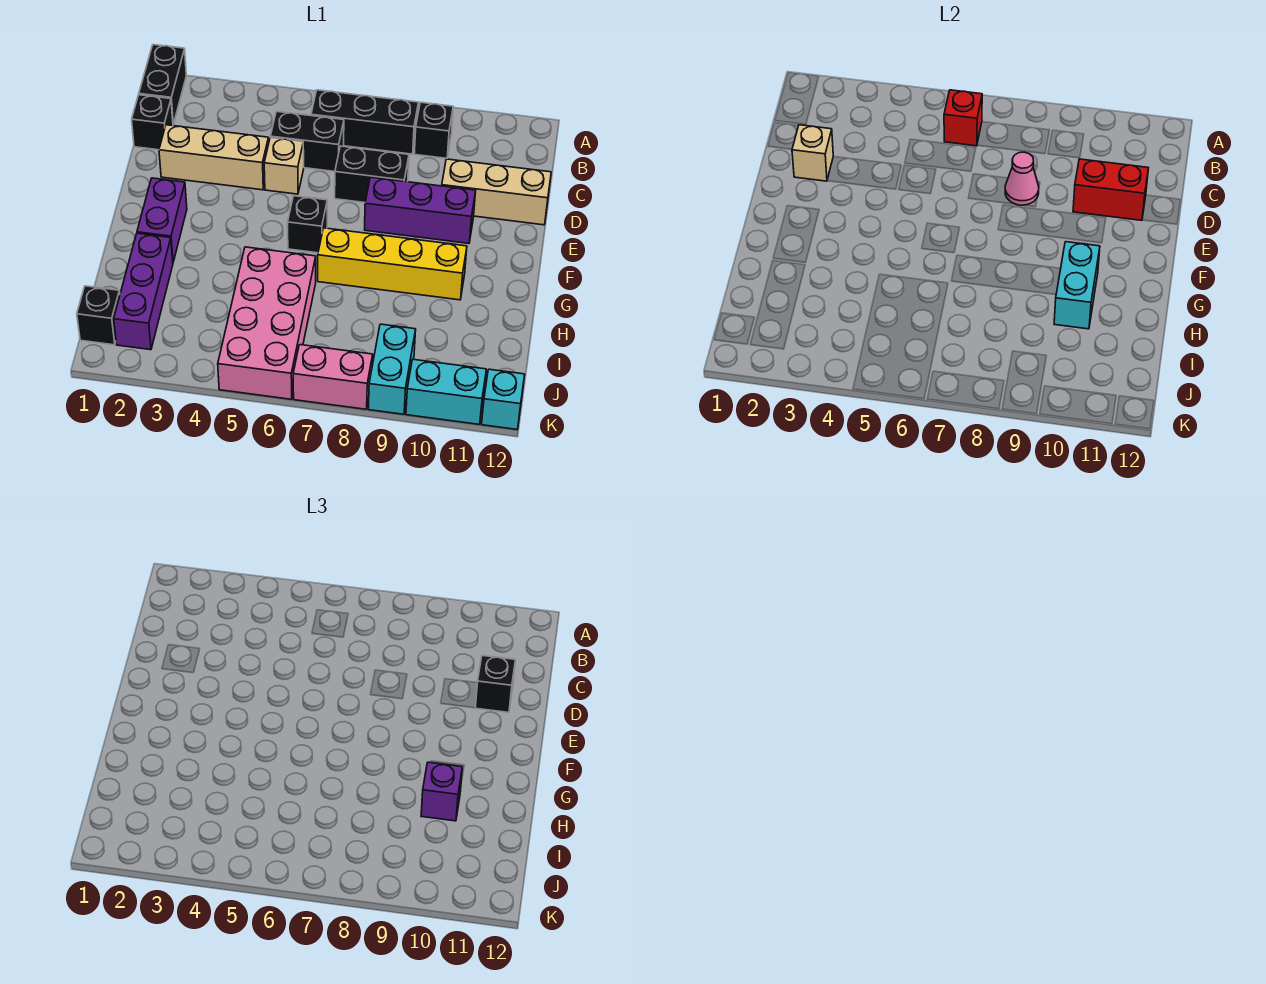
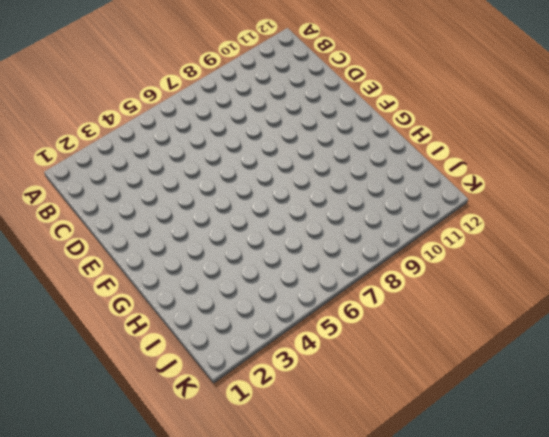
none -> black brick A1:B1 level 1
none -> black brick B6:B8 level 1
none -> black brick B9 level 1

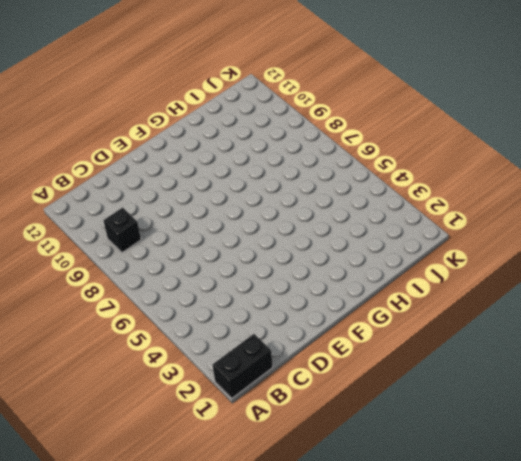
none -> black brick B6:B8 level 1
none -> black brick C1 level 1
none -> black brick C5:C6 level 1

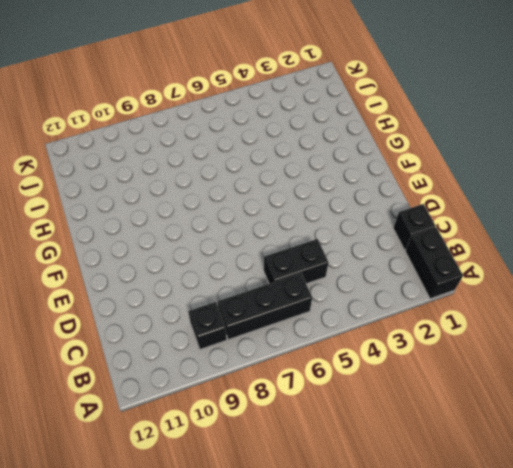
none -> tan brick D2:D4 level 1
none -> tan brick D5 level 1
none -> black brick D7:D8 level 1

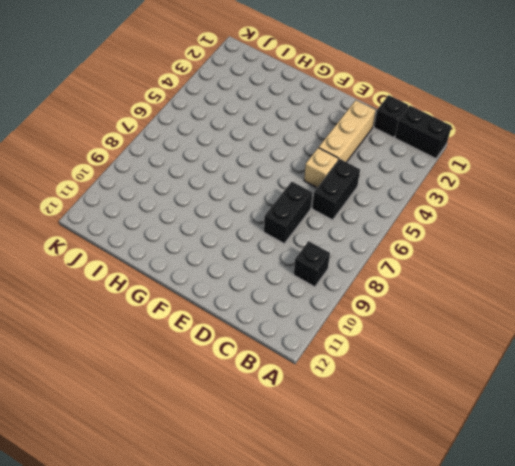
none -> black brick B6:B8 level 1
none -> tan brick D10:D12 level 1
none -> purple brick E8:E10 level 1

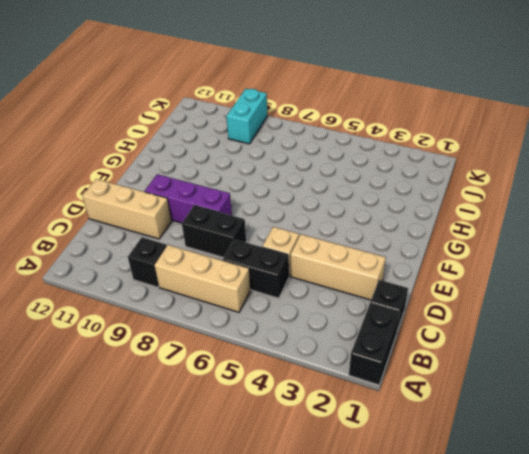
tan brick B6:B8 level 1 -> black brick B6:B8 level 1
none -> purple brick F2:G2 level 1
none -> black brick F6 level 1
none -> yellow brick G7:G10 level 1

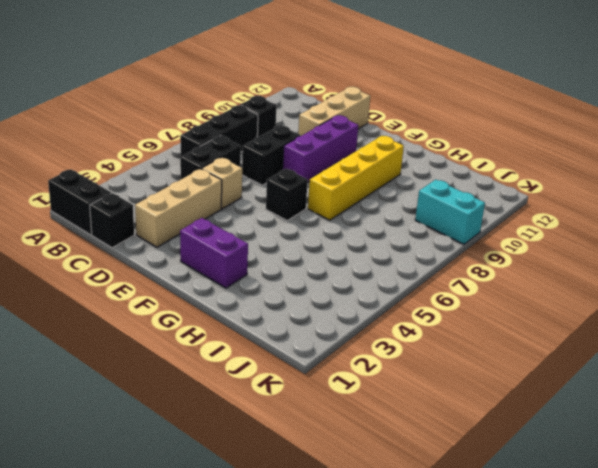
none -> purple brick H2:J2 level 1
none -> pink brick H5:K6 level 1
none -> black brick J1 level 1

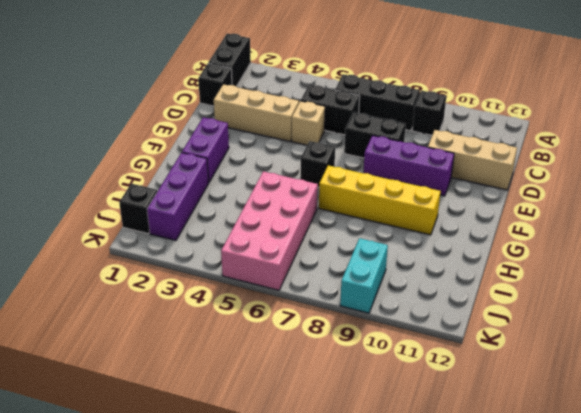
none -> pink brick K7:K8 level 1
none -> cyan brick K10:K11 level 1
none -> cyan brick K12 level 1

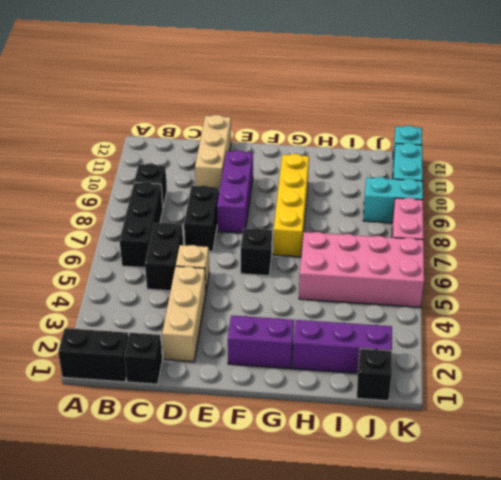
none -> red brick B6 level 2
none -> tan brick D2 level 2
none -> pink cone D8 level 2

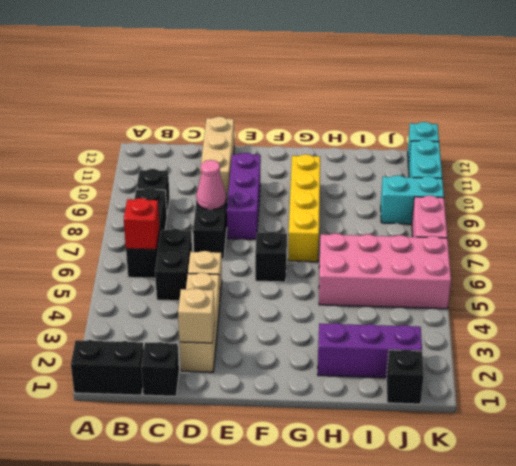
none -> purple brick F2:G2 level 1
none -> red brick D10:D11 level 2
none -> cyan brick G10:H10 level 2

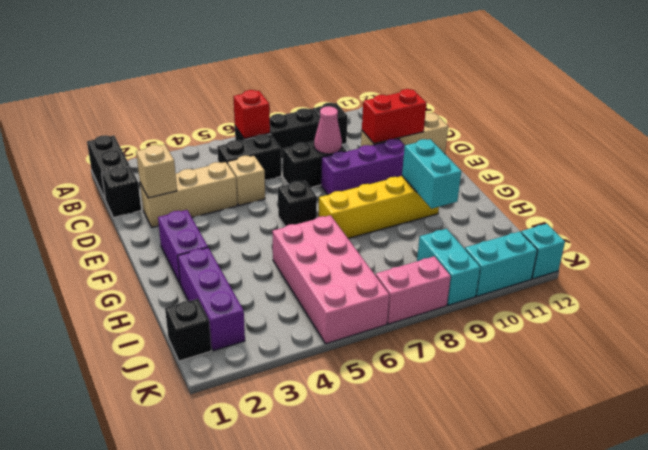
none -> black brick D11 level 3
none -> purple brick H10 level 3

